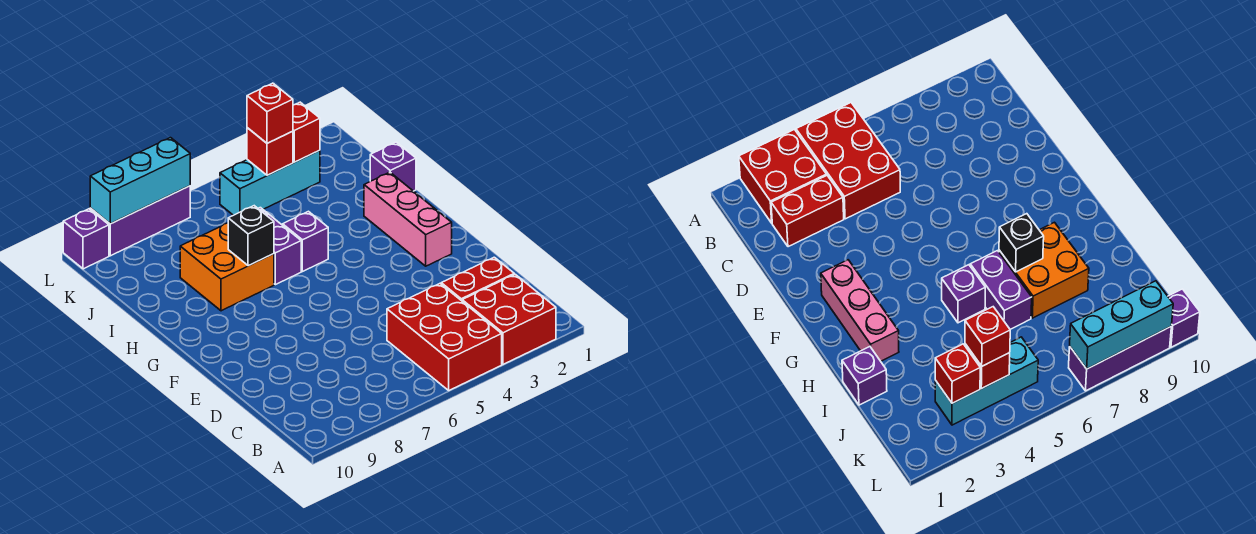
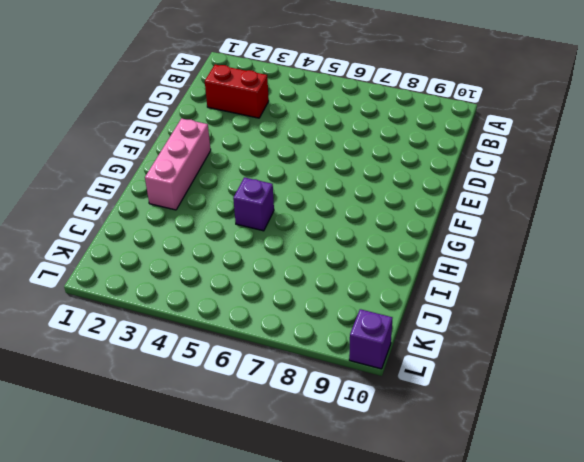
none -> red brick A2:B3 level 1
none -> red brick A4:C5 level 1
none -> purple brick H6:I6 level 1

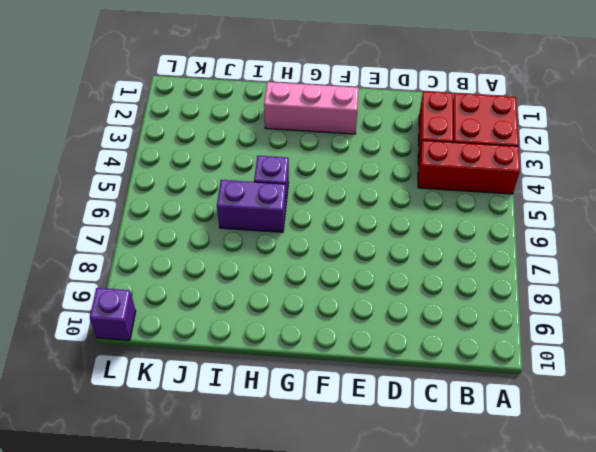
red brick A4:C4 level 1 -> red brick A4:C5 level 1
none -> orange brick H7:I8 level 1
none -> purple brick I1 level 1
none -> cyan brick K3:K5 level 1

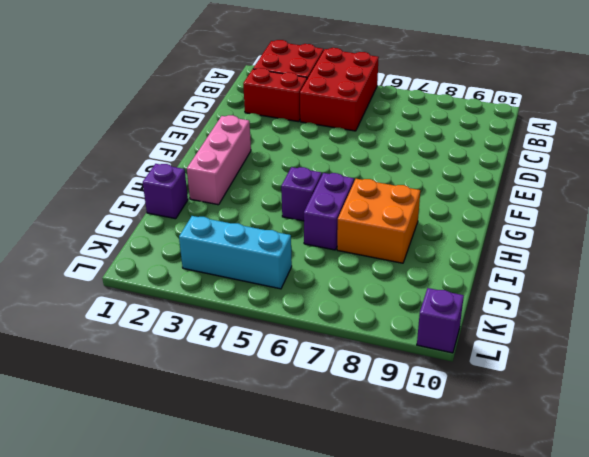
none -> purple brick L7:L9 level 1
none -> black brick H7 level 2
none -> red brick K3 level 2

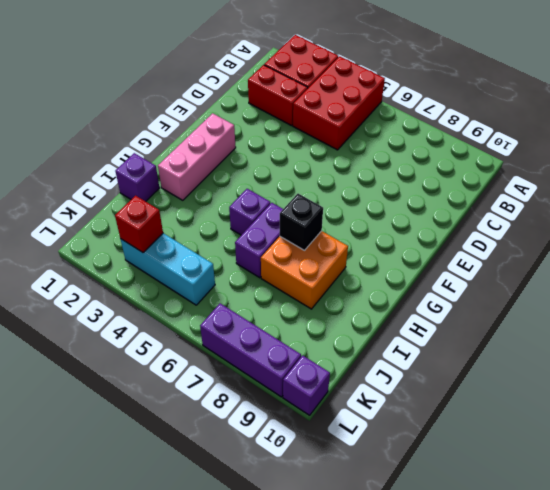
none -> red brick K4 level 2
none -> cyan brick L7:L9 level 2
none -> red brick K4 level 3

